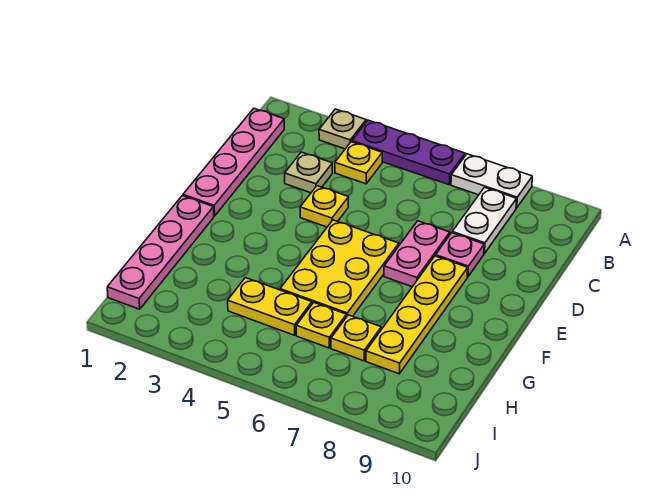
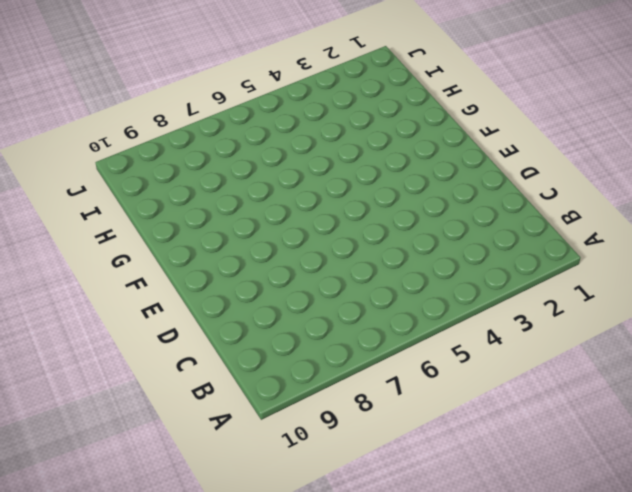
none -> tan plate A3 level 1
none -> purple plate A4:A6 level 1
none -> white plate A7:A8 level 1

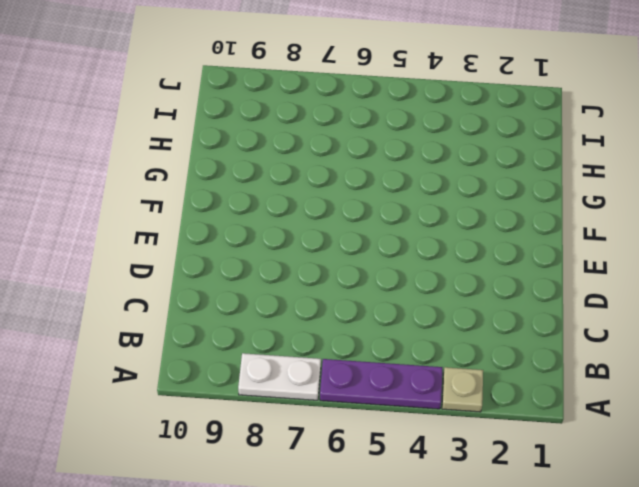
none -> pink plate B1:E1 level 1
none -> yellow plate B4 level 1
none -> white plate B8:C8 level 1

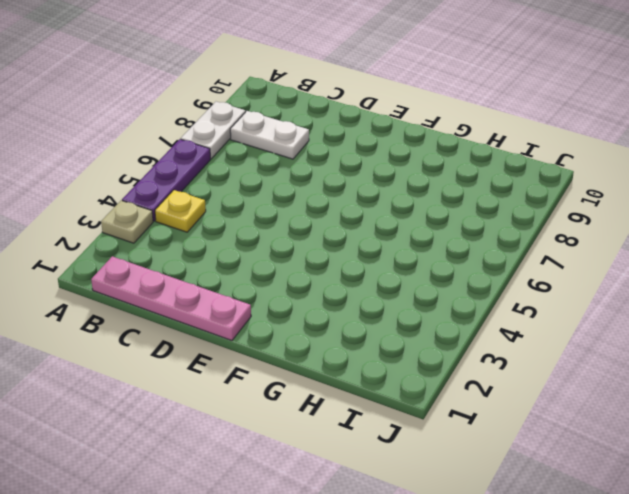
none -> tan plate C3 level 1
none -> yellow plate D4 level 1
none -> pink plate D7:E7 level 1

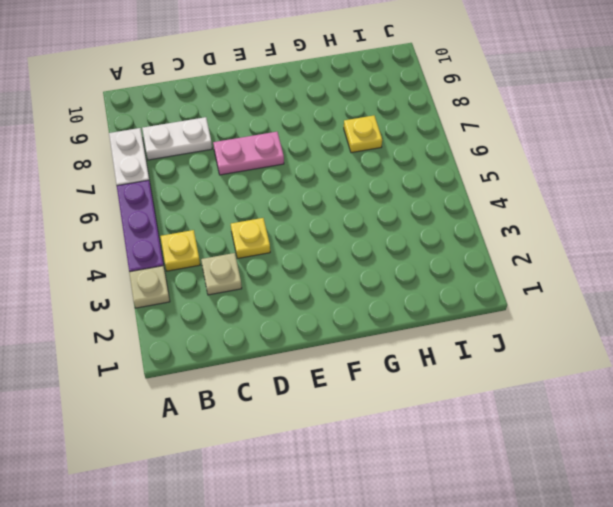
none -> pink plate B1:E1 level 1
none -> pink plate D8 level 1
none -> yellow plate E5:G6 level 1

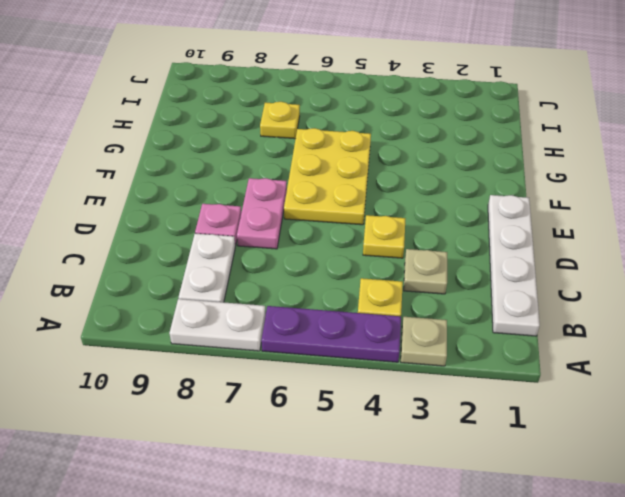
white plate B1:E1 level 1 -> pink plate B1:E1 level 1
none -> yellow plate E8:H8 level 1
none -> pink plate F1:I1 level 1
none -> yellow plate H4:H5 level 1

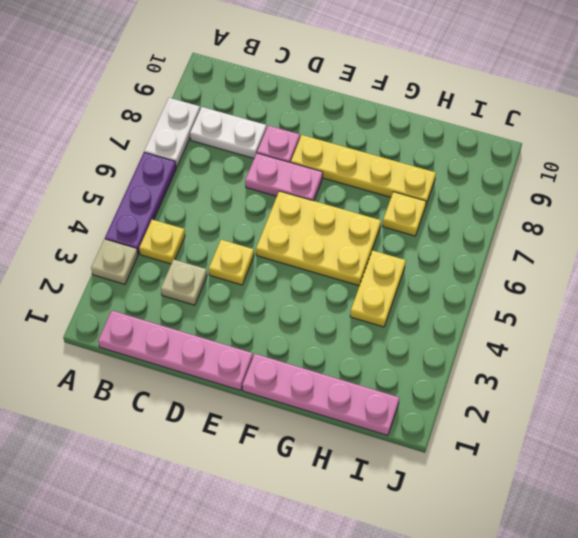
none -> yellow plate H6 level 1

